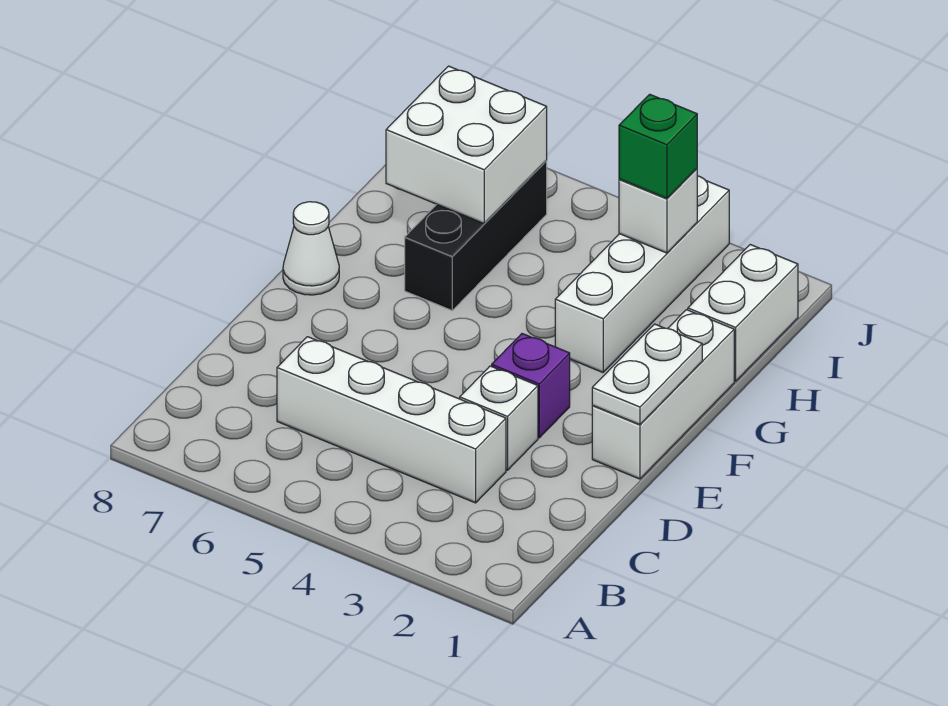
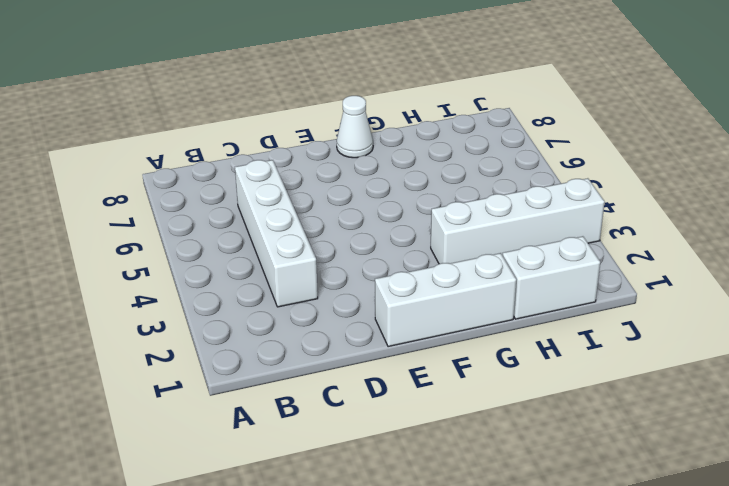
none -> white brick D3 level 1
none -> purple brick E3 level 1
none -> black brick G6:I6 level 1

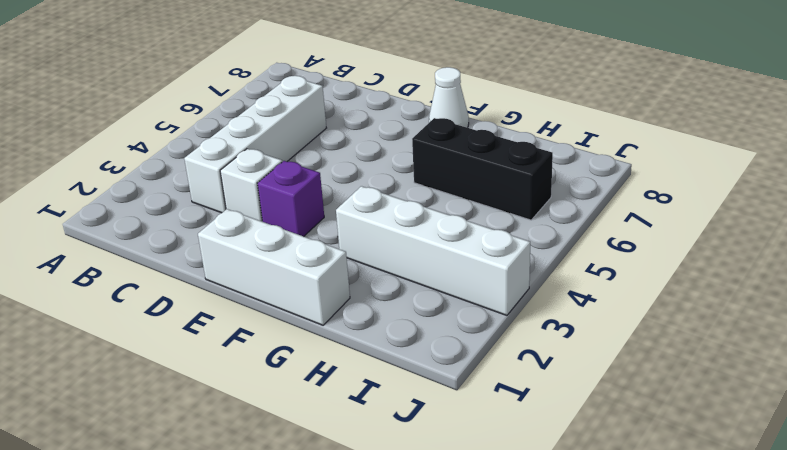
none -> white brick H1:I1 level 1
none -> white plate E1:F1 level 2
none -> white brick H6:I7 level 2

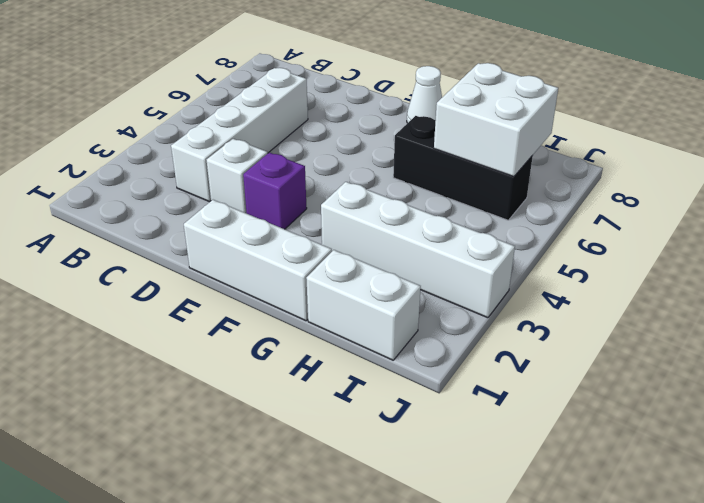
none -> white plate E1:F1 level 2
none -> white brick I3 level 2
none -> green brick I3 level 3

